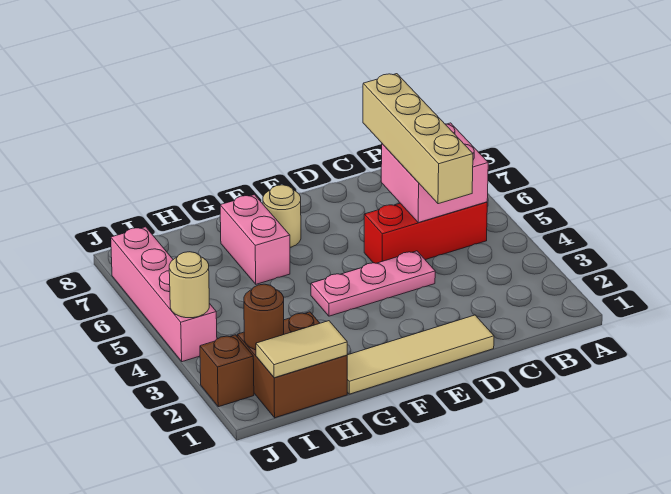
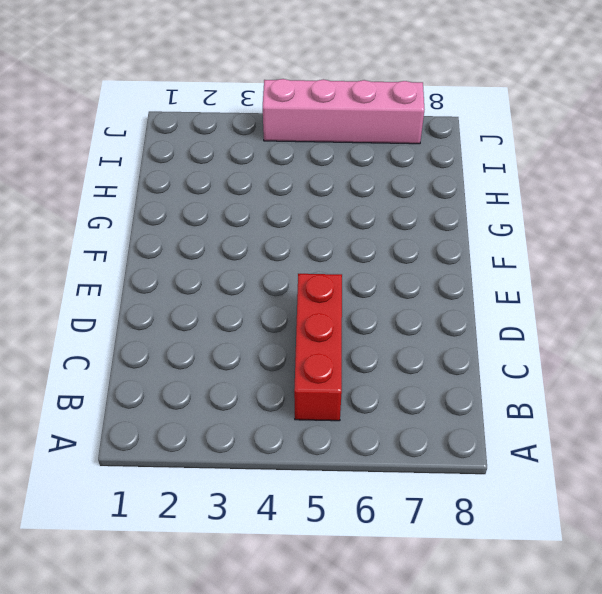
none -> tan tile D1:G1 level 1
none -> pink plate D4:F4 level 1
none -> tan round brick F7 level 1

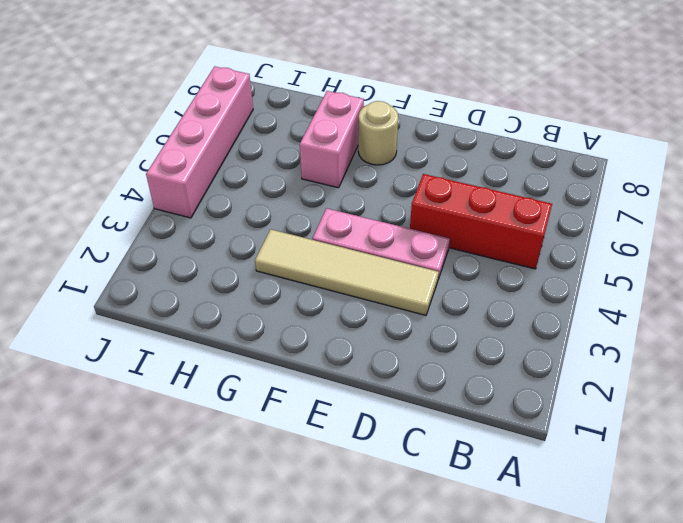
tan tile D3:G3 level 1 -> tan tile D1:G1 level 1
none -> brown brick H1:I2 level 1
none -> brown brick J2 level 1
none -> pink brick B5:C6 level 2

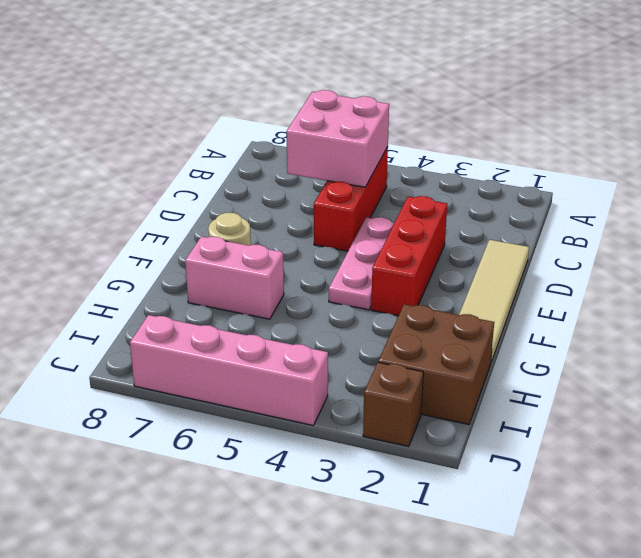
red brick D3:F3 level 1 -> none
none -> tan tile H1:I1 level 2
none -> brown round brick I2 level 2
none -> tan round brick J4 level 2

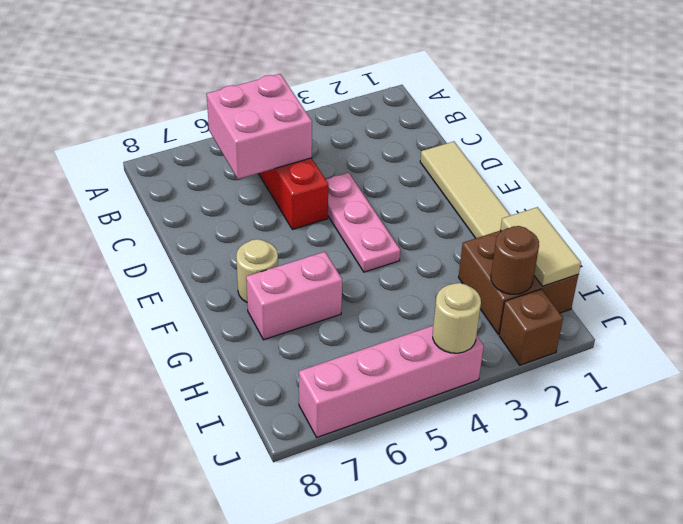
none -> tan brick C4:C7 level 3

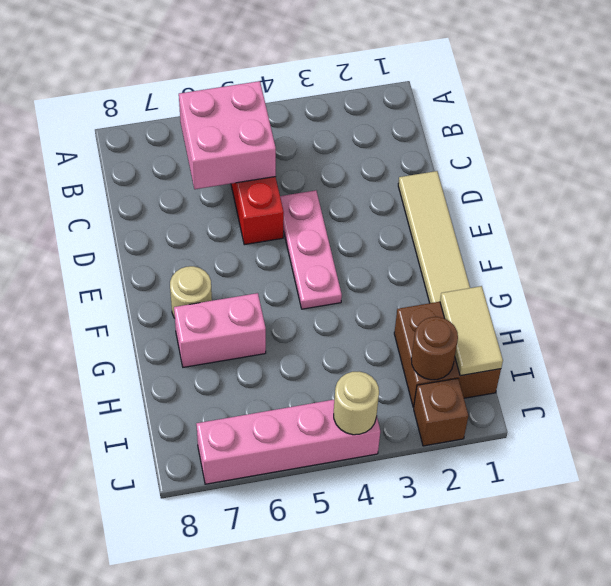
none -> tan brick C4:C7 level 3

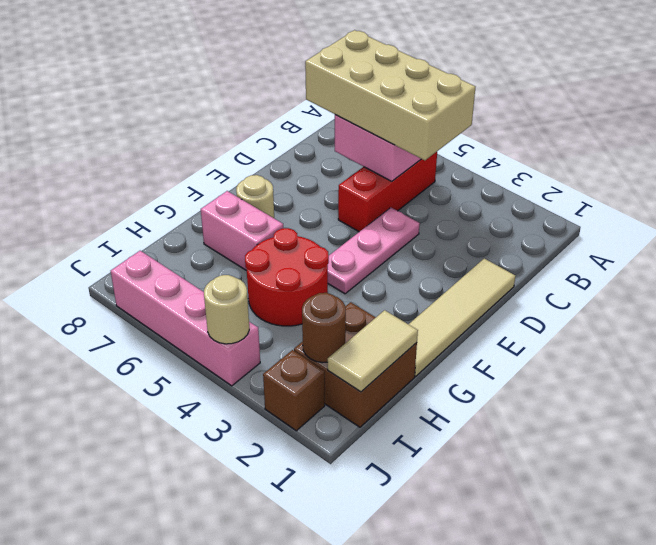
tan brick B4:C7 level 3 -> tan brick C4:C7 level 3
red round brick G4:H5 level 1 -> none

